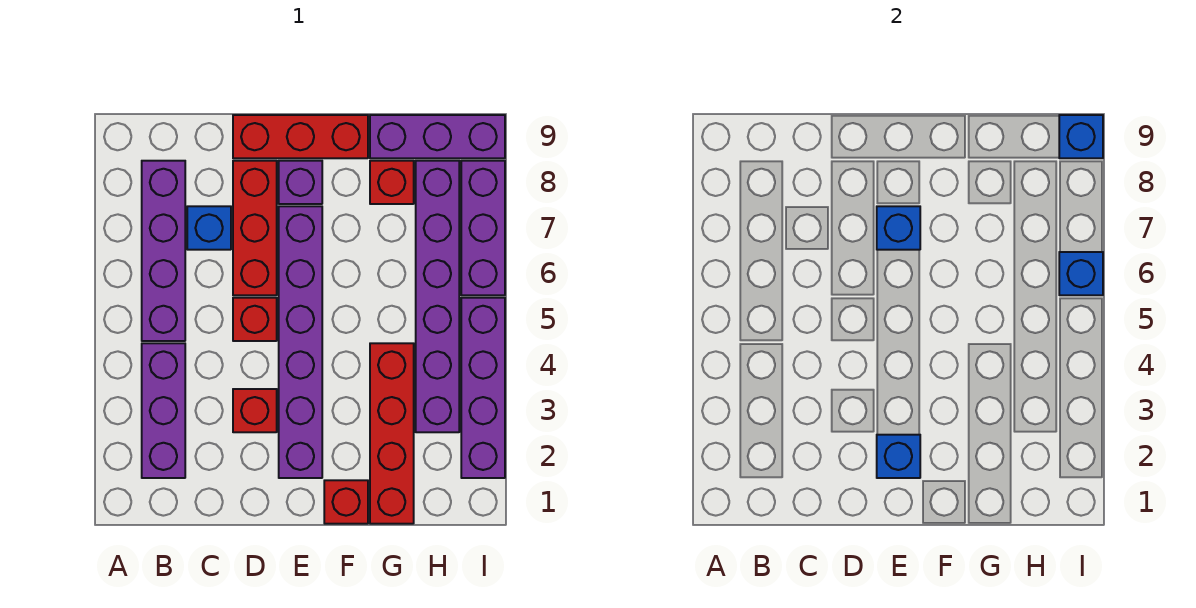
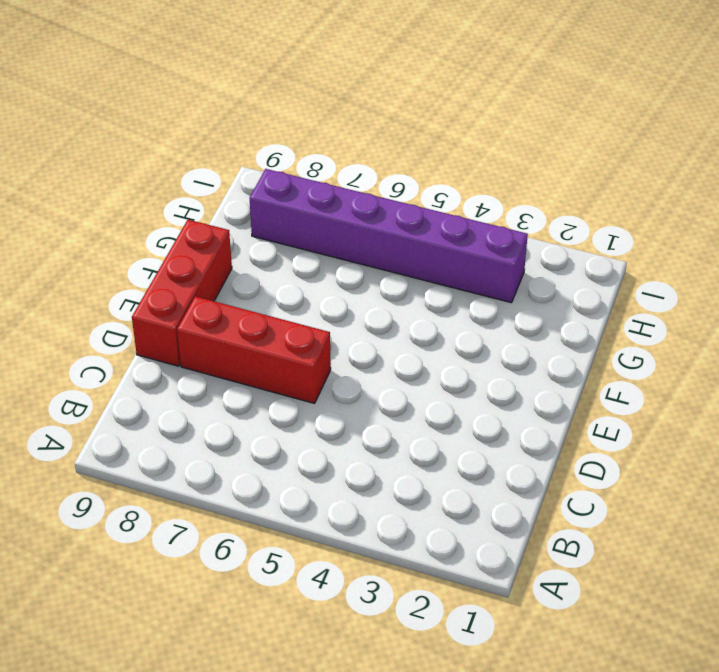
none -> purple brick B2:B4 level 1
none -> purple brick B5:B8 level 1
none -> blue brick C7 level 1

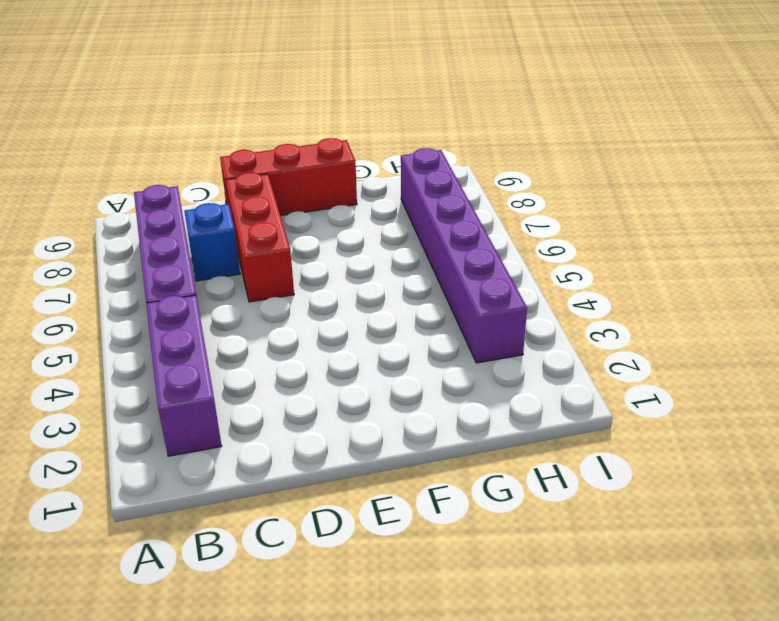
none -> red brick D3 level 1
none -> red brick D5 level 1
none -> purple brick E2:E7 level 1

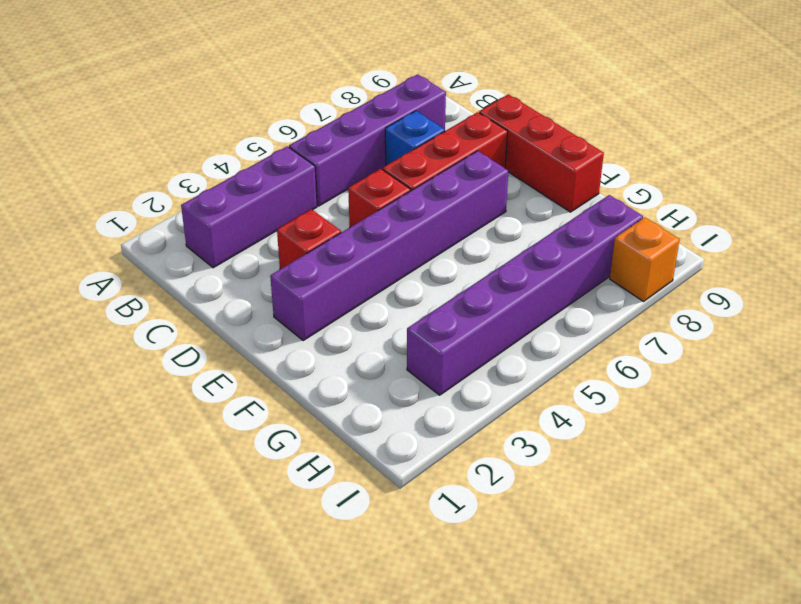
orange brick I8 level 1 -> purple brick I6:I8 level 1
none -> purple brick E8 level 1
none -> red brick F1 level 1
none -> red brick G1:G4 level 1

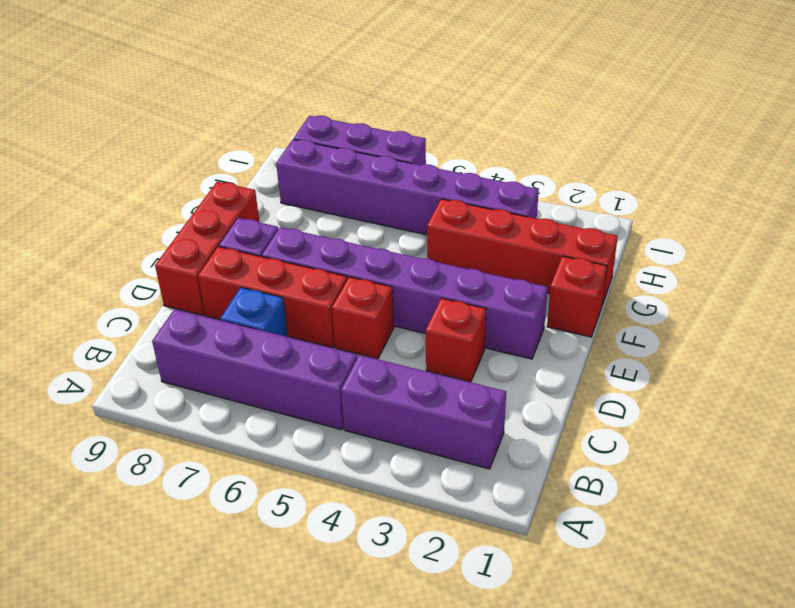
none -> red brick G8 level 1
none -> purple brick G9:I9 level 1
none -> purple brick I2:I5 level 1

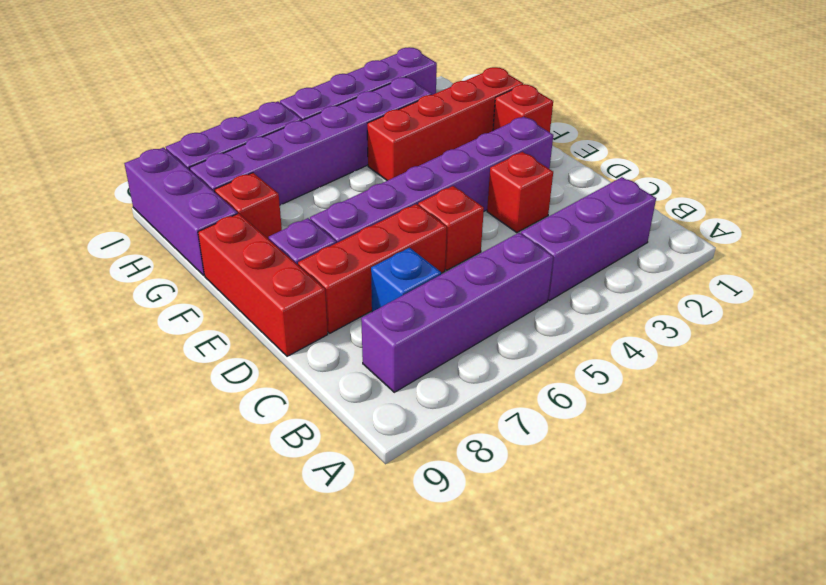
none -> blue brick E2 level 2
none -> blue brick E7 level 2
none -> blue brick I6 level 2

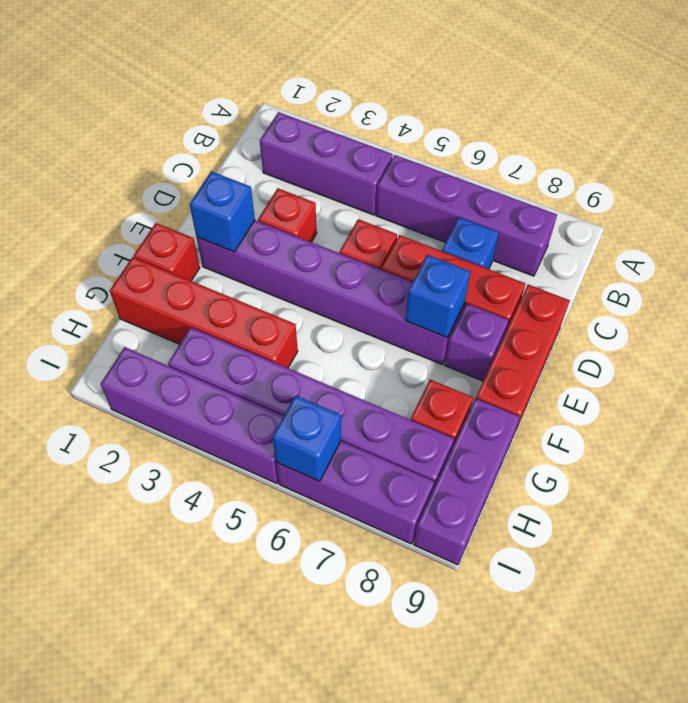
none -> blue brick I9 level 2

